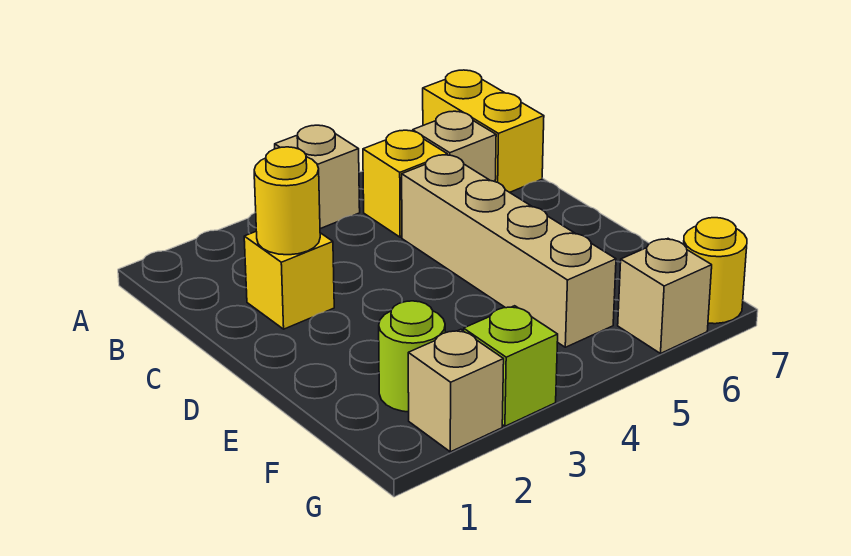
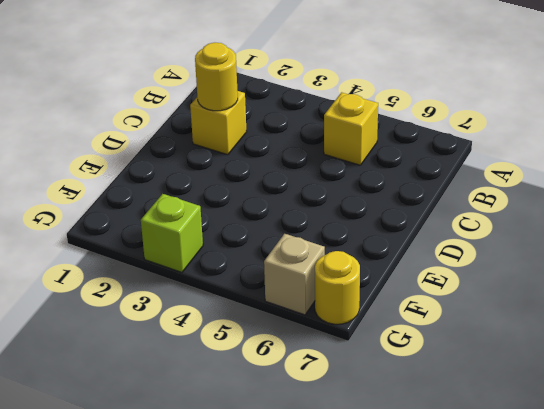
none -> tan brick A4 level 1
none -> yellow brick A7:B7 level 1
none -> tan brick B6 level 1

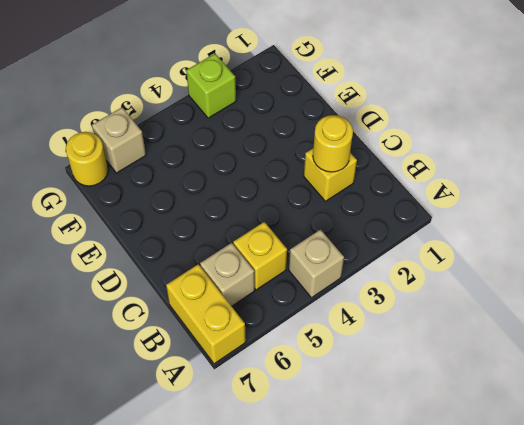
none -> tan brick C5:F5 level 1
none -> lime round brick F2 level 1
none -> tan brick G2 level 1

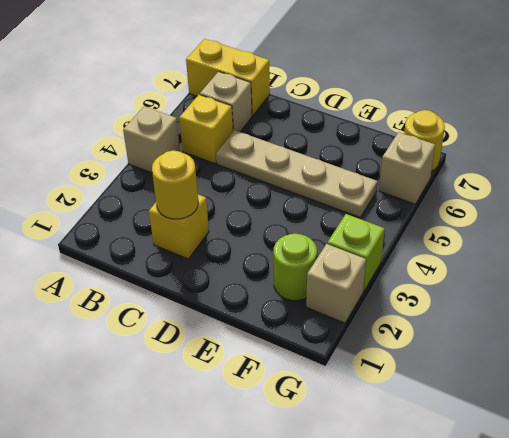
tan plate C5:F5 level 1 -> tan brick C5:F5 level 1

